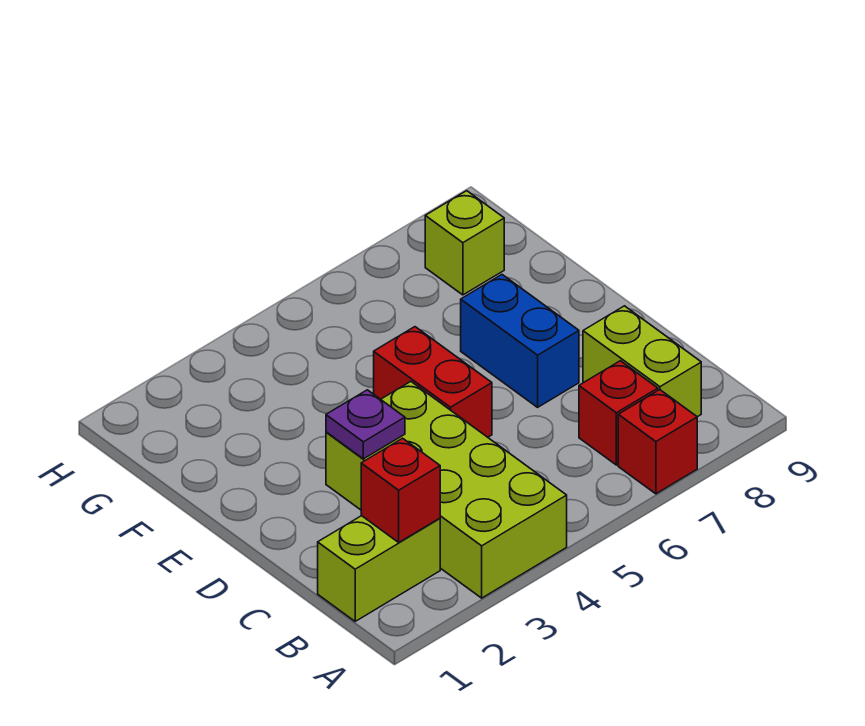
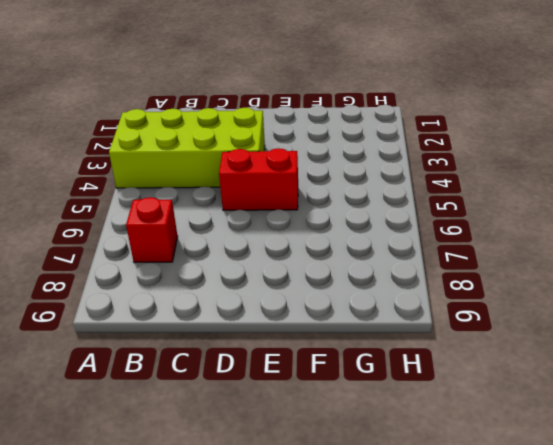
none -> red brick A7 level 1
none -> lime brick B1:B2 level 1

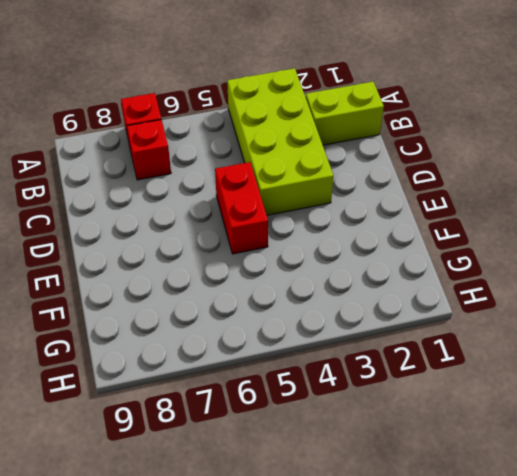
none -> lime brick B8:C8 level 1
none -> blue brick D7:E7 level 1

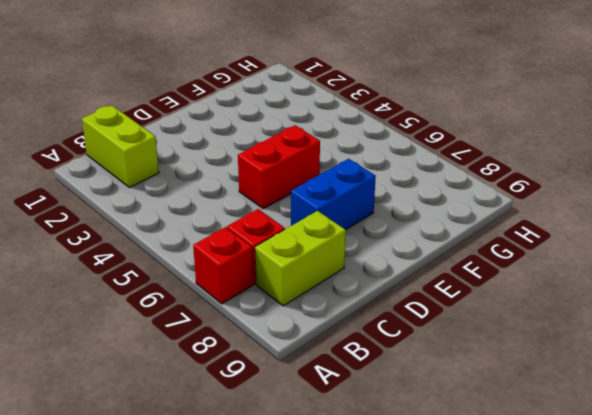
none -> lime brick A3:D4 level 1
none -> lime brick G8 level 1

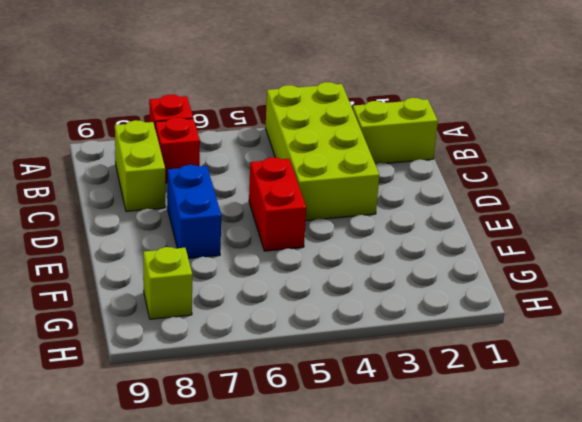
none -> red brick B2 level 2
none -> purple plate D3 level 2

